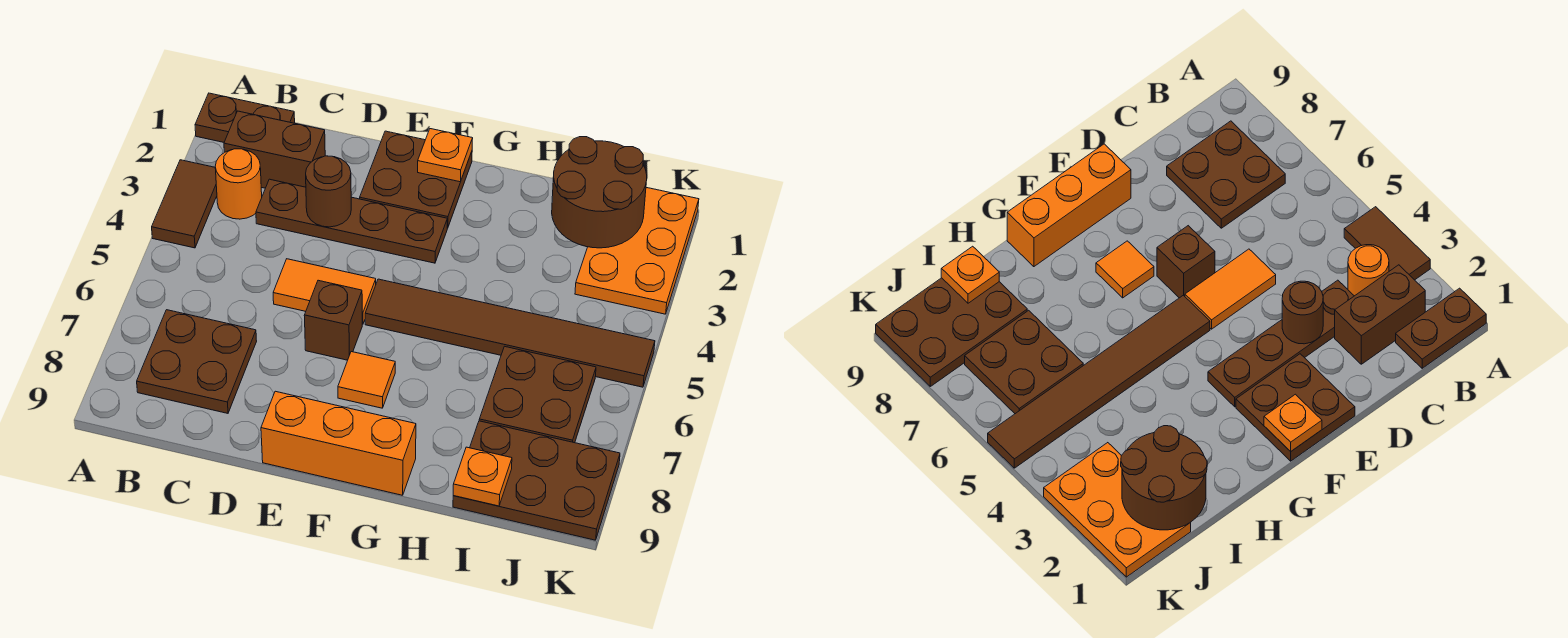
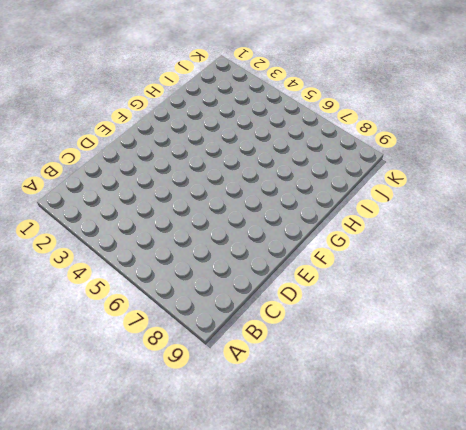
none -> brown plate A1:B1 level 1
none -> brown tile A3:A4 level 1
none -> brown brick B2:C2 level 1

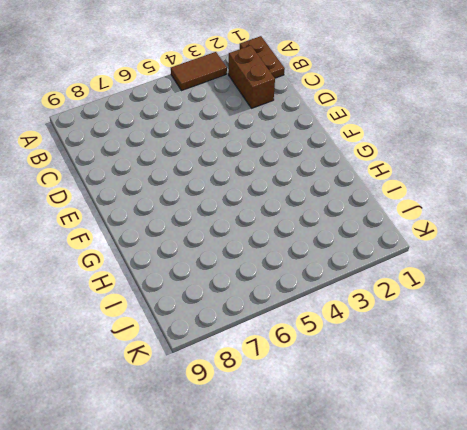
none -> orange round brick B3 level 1
none -> brown plate B7:C8 level 1
none -> brown plate C3:F3 level 1

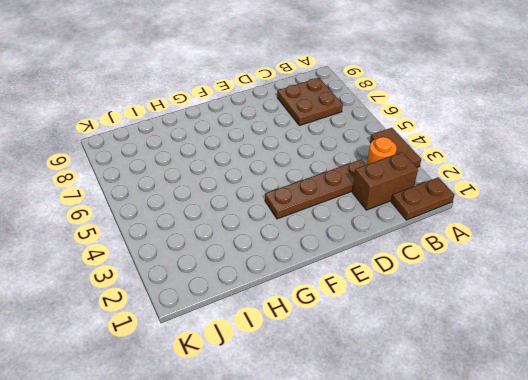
none -> orange tile D5:E5 level 1
none -> brown plate E1:F2 level 1
none -> brown brick E6 level 1

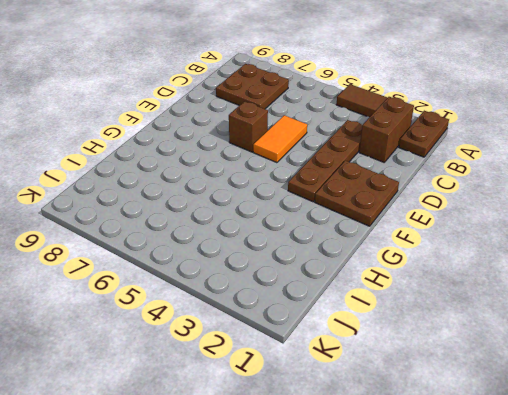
none -> orange round brick B3 level 1
none -> orange brick E9:G9 level 1
none -> brown tile F5:K5 level 1

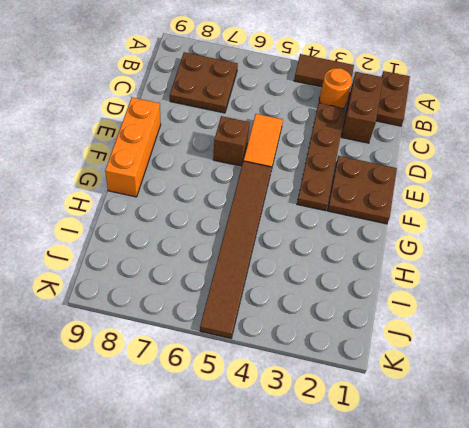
none -> orange tile F7 level 1
none -> brown plate I6:J7 level 1
none -> brown plate I8:K9 level 1

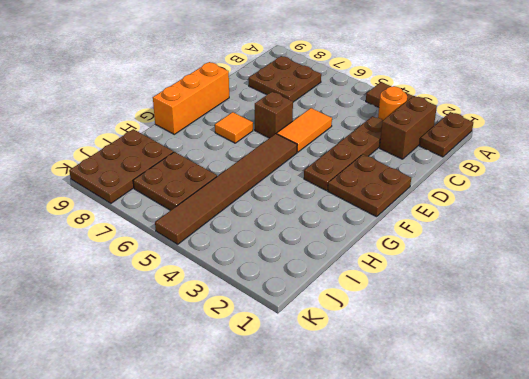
none -> orange plate J1:K3 level 1
none -> brown round brick D3 level 2
none -> orange plate F1 level 2

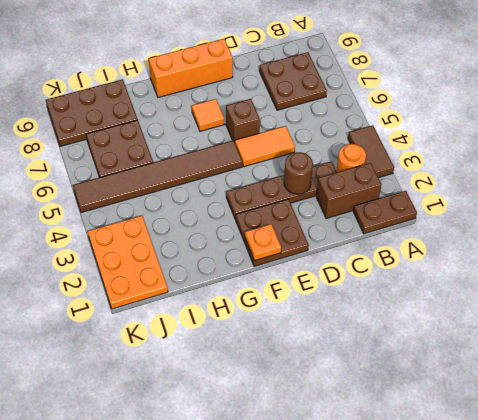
none -> brown round brick I1:J2 level 2
none -> orange plate I9 level 2

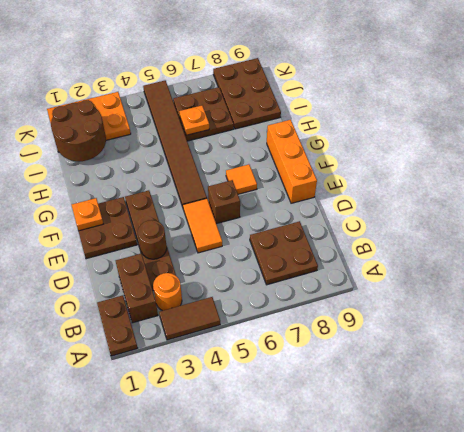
orange plate I6 level 2 -> orange plate I9 level 2

